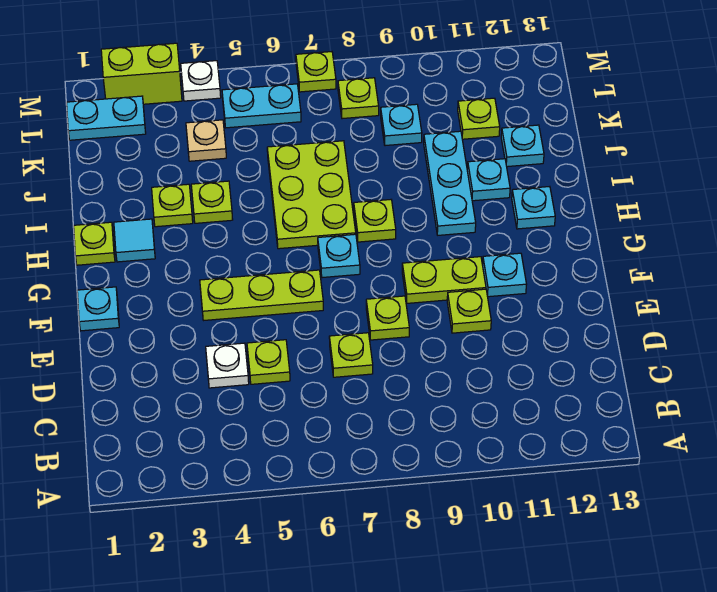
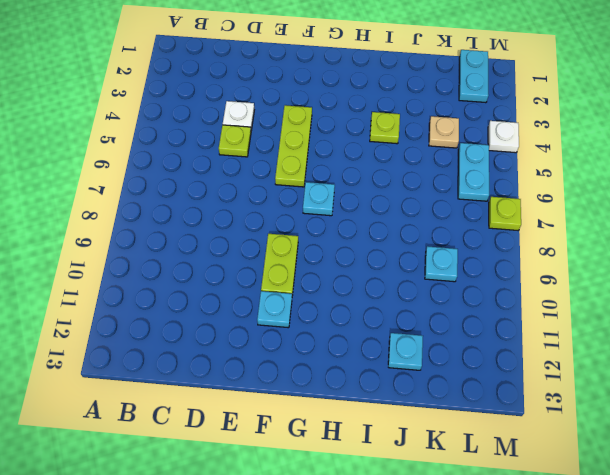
none -> lime plate D7 level 1
none -> lime plate E8 level 1
none -> lime plate E10 level 1

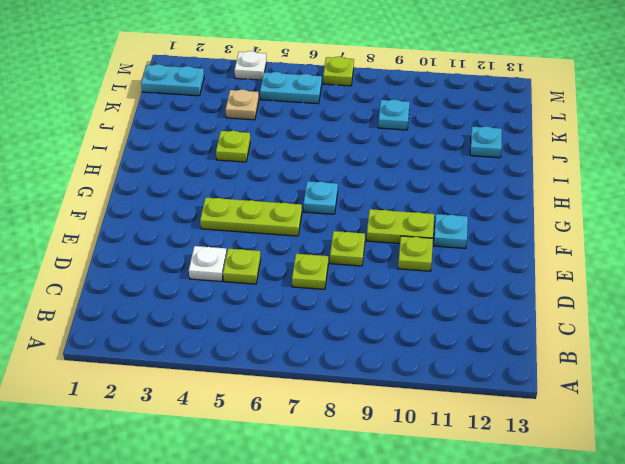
none -> cyan plate F1 level 1
none -> lime plate H1 level 1
none -> cyan tile H2 level 1

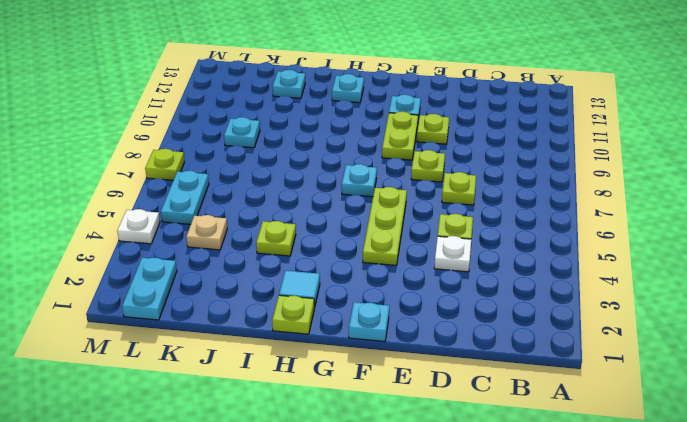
none -> lime plate H6:J7 level 1
none -> lime plate H8 level 1
none -> cyan plate H10:J10 level 1

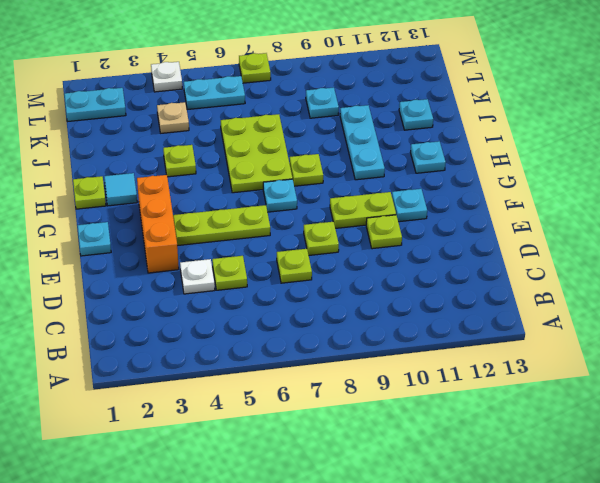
orange brick E3:G3 level 1 -> none
none -> lime plate I3 level 1
none -> cyan plate I11 level 1
none -> lime plate K11 level 1

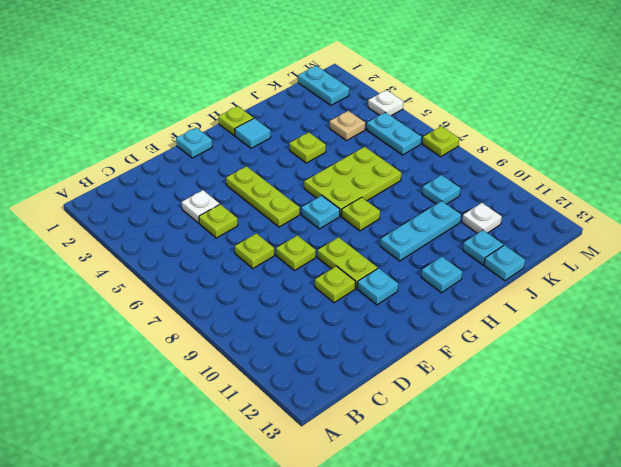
cyan plate J13 level 1 -> cyan plate I11 level 1
white plate K11 level 1 -> lime plate K11 level 1
none -> lime plate I3 level 1
none -> lime plate L8 level 1
none -> lime brick M2:M3 level 1

